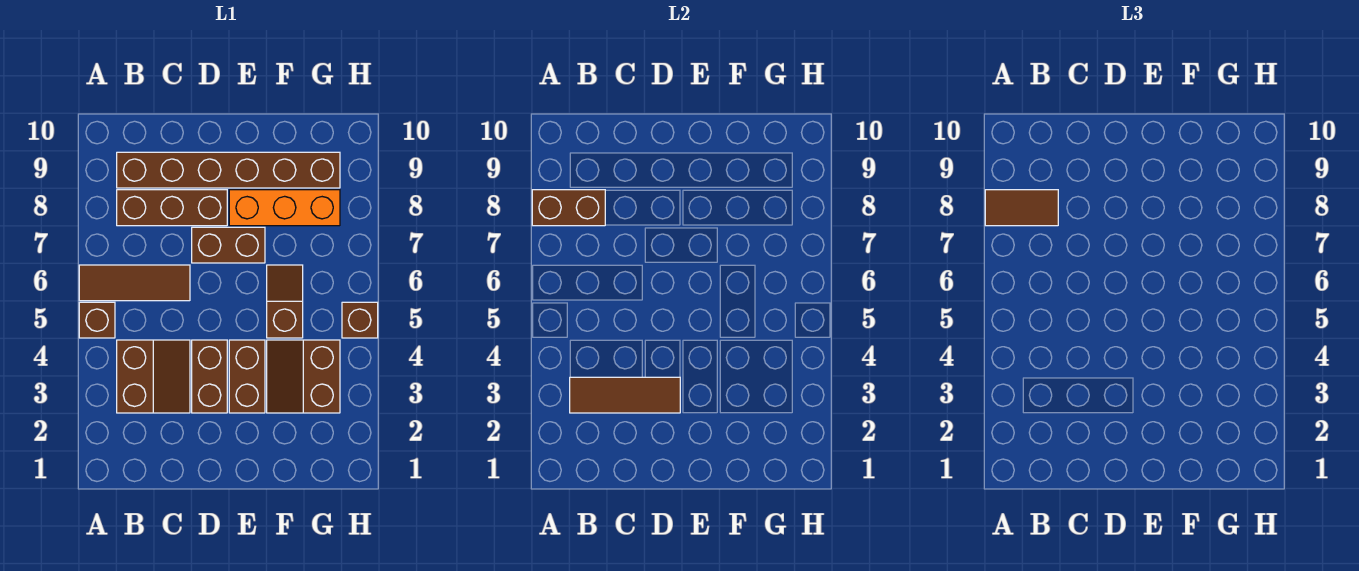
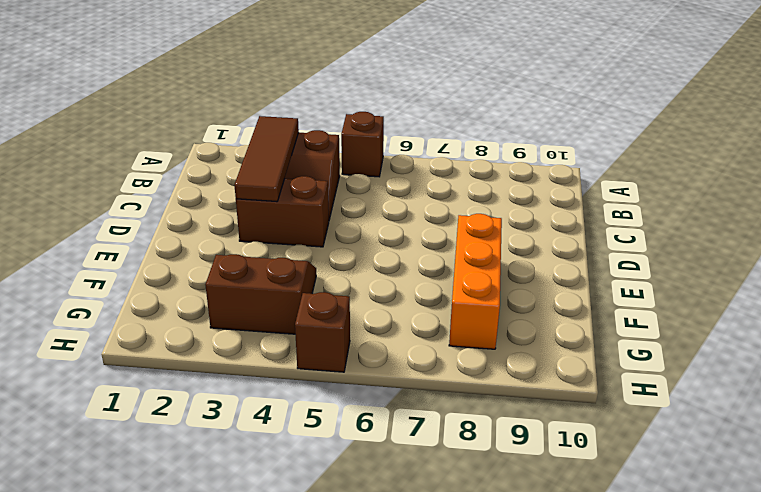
none -> brown tile A6:C6 level 1
none -> brown brick B8:D8 level 1
none -> brown brick B9:G9 level 1

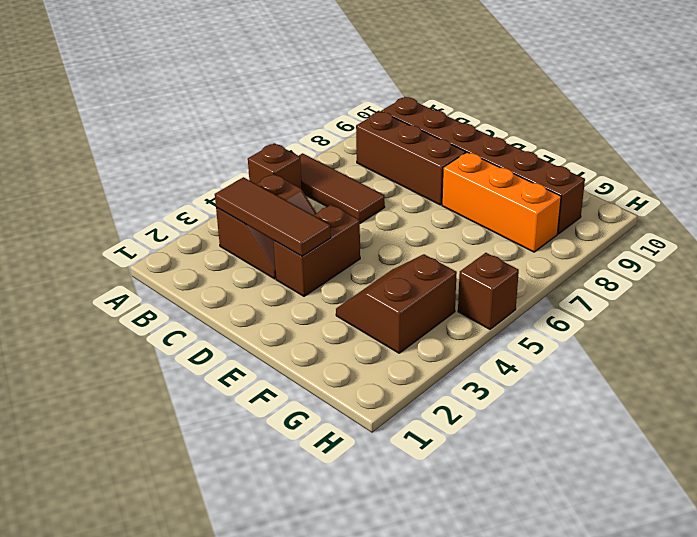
none -> brown brick D7:E7 level 1
none -> brown brick E3:E4 level 1
none -> brown slope F5:F6 level 1 top 5

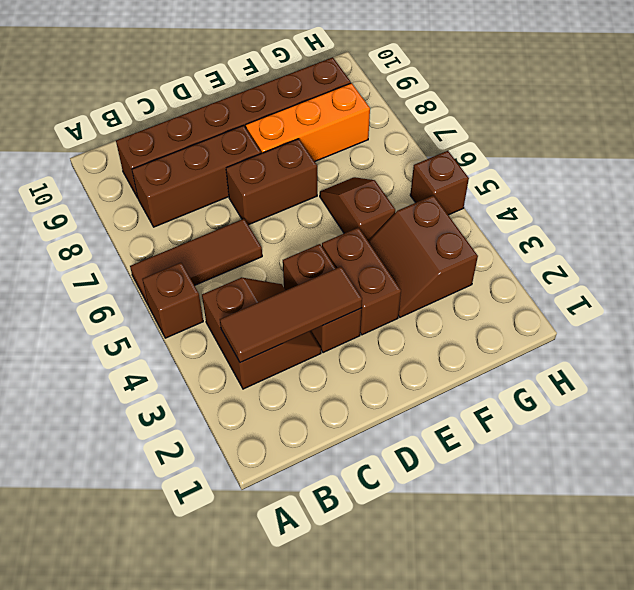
none -> brown brick A8:B8 level 2
none -> brown tile A8:B8 level 3

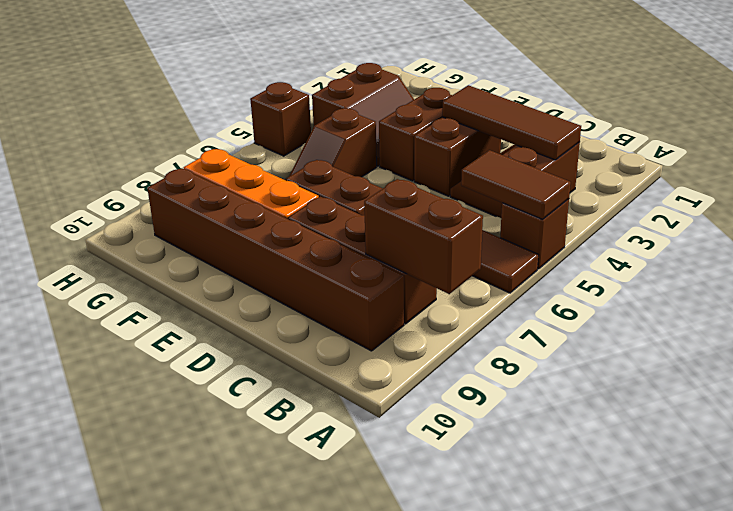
brown tile A5:B5 level 2 -> brown tile A8:B8 level 3

